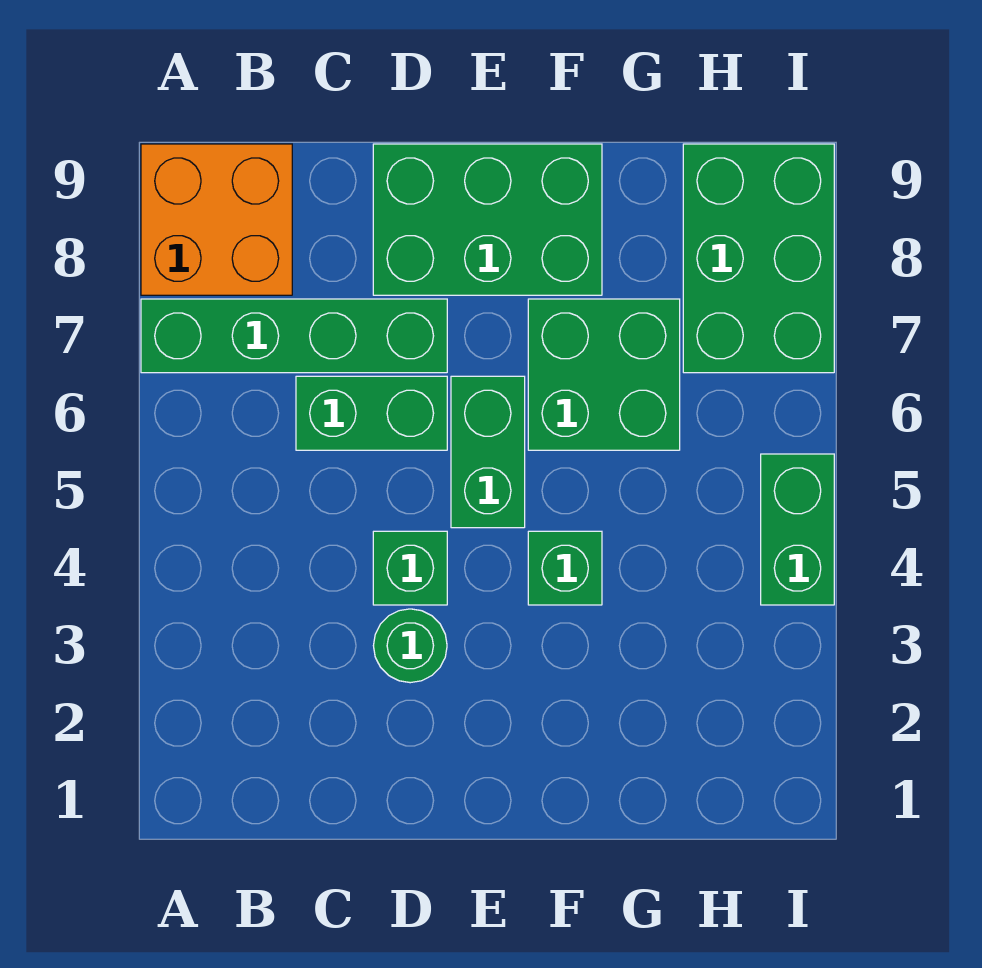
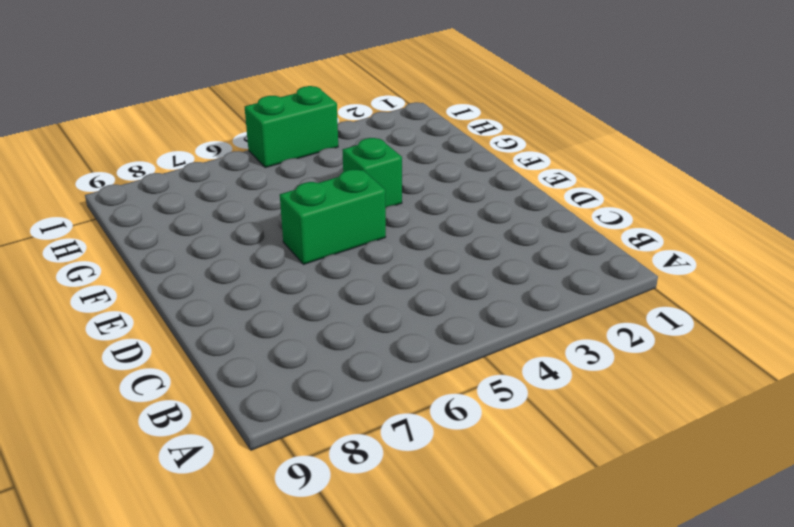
none -> green brick A7:D7 level 1
none -> orange brick A8:B9 level 1

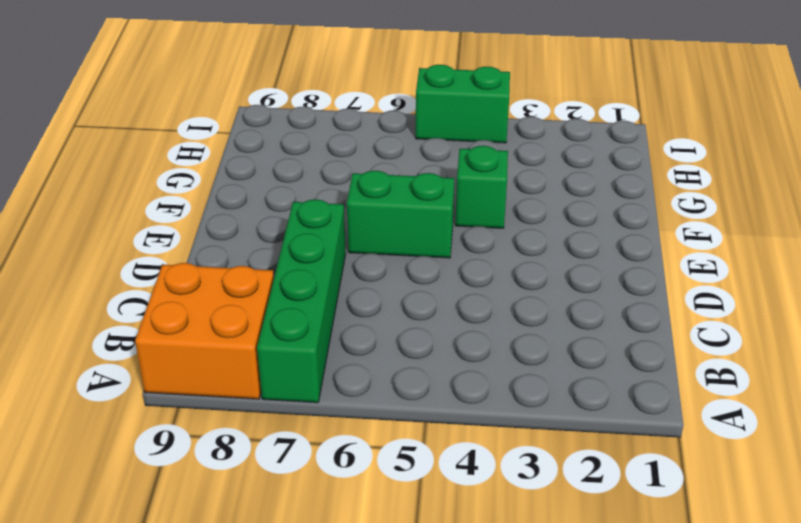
none -> green brick C6:D6 level 1
none -> green round brick D3 level 1

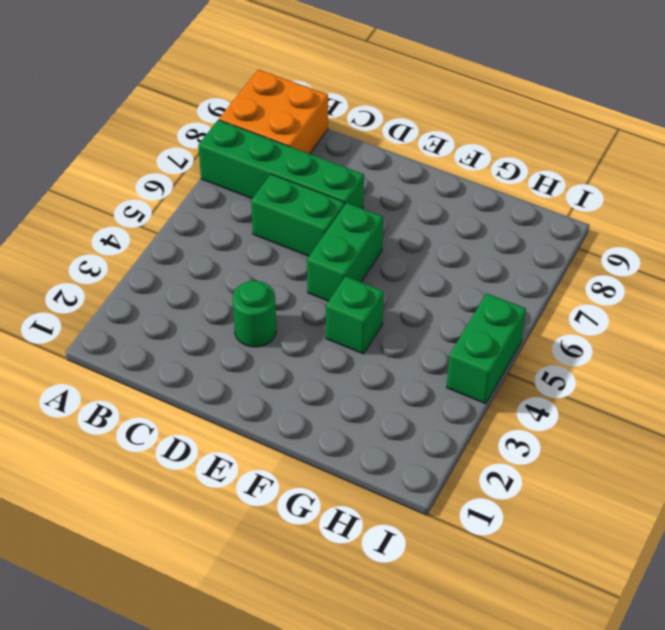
none -> green brick D4 level 1
none -> green brick D8:F9 level 1

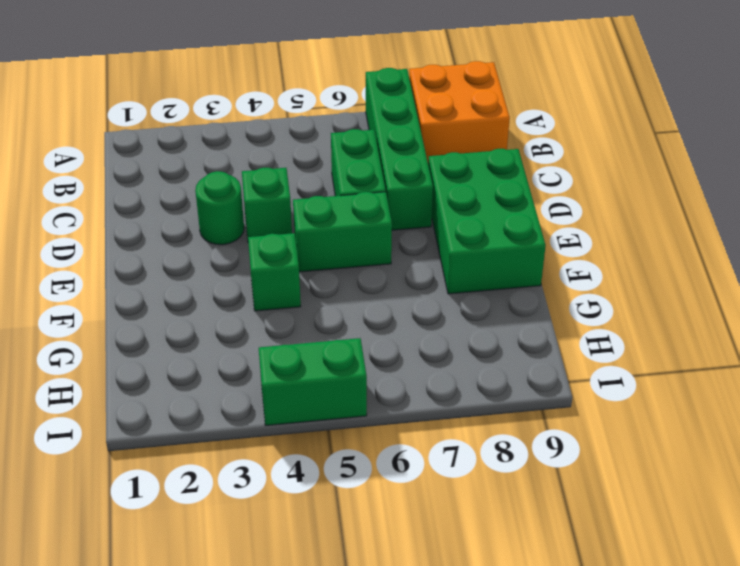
none -> green brick F6:G7 level 1
none -> green brick H7:I9 level 1

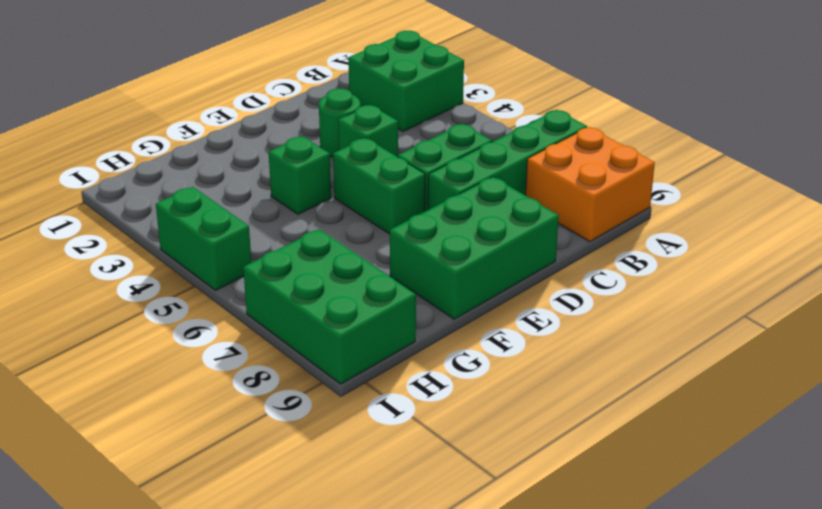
green brick A2:B3 level 1 -> green brick F6:G7 level 1

